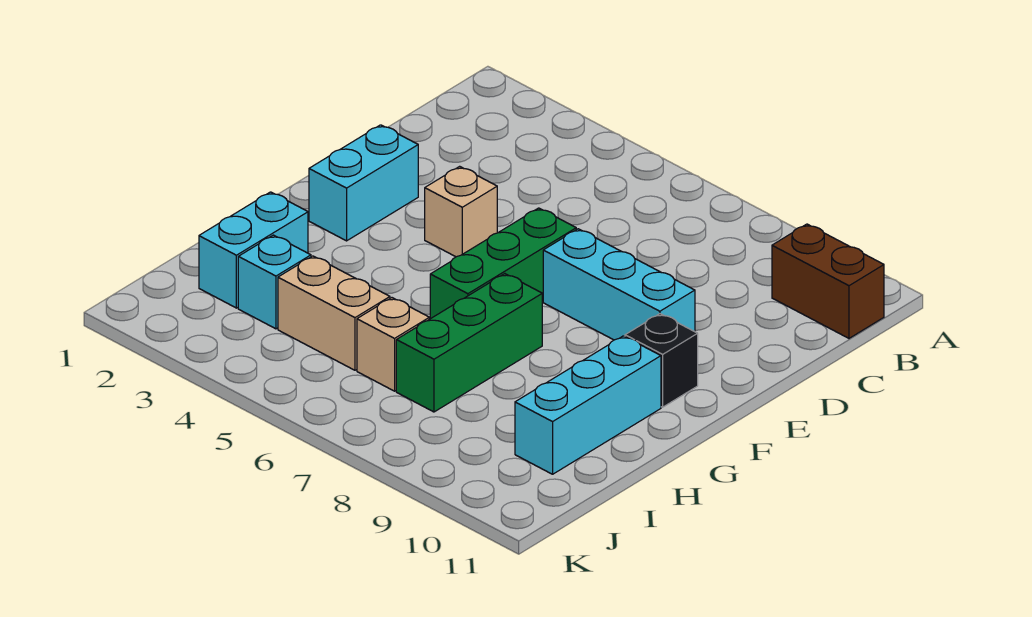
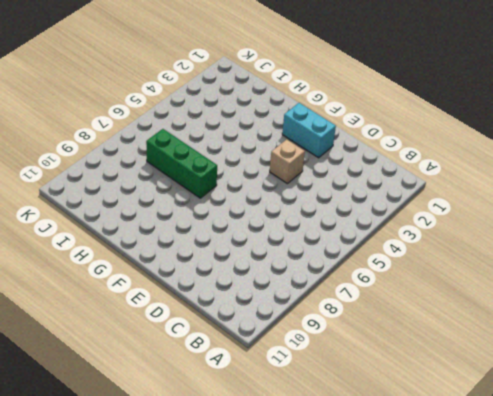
none -> brown brick B10:B11 level 1
none -> green brick E6:G6 level 1
none -> cyan brick E7:E9 level 1

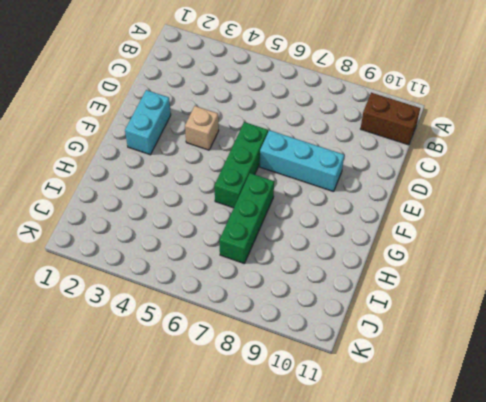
none -> black brick F10 level 1
none -> cyan brick G10:I10 level 1
none -> cyan brick H2:I2 level 1

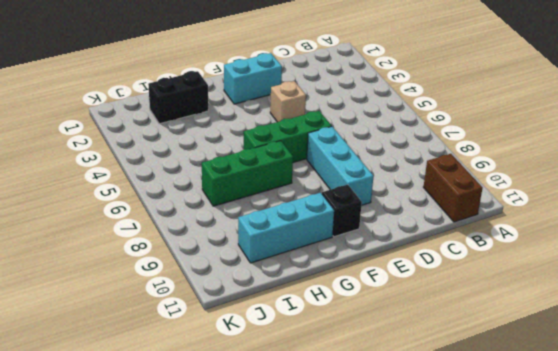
black brick H2:I2 level 1 -> cyan brick H2:I2 level 1
none -> cyan brick I3 level 1
none -> tan brick I4:I5 level 1
none -> tan brick I6 level 1

